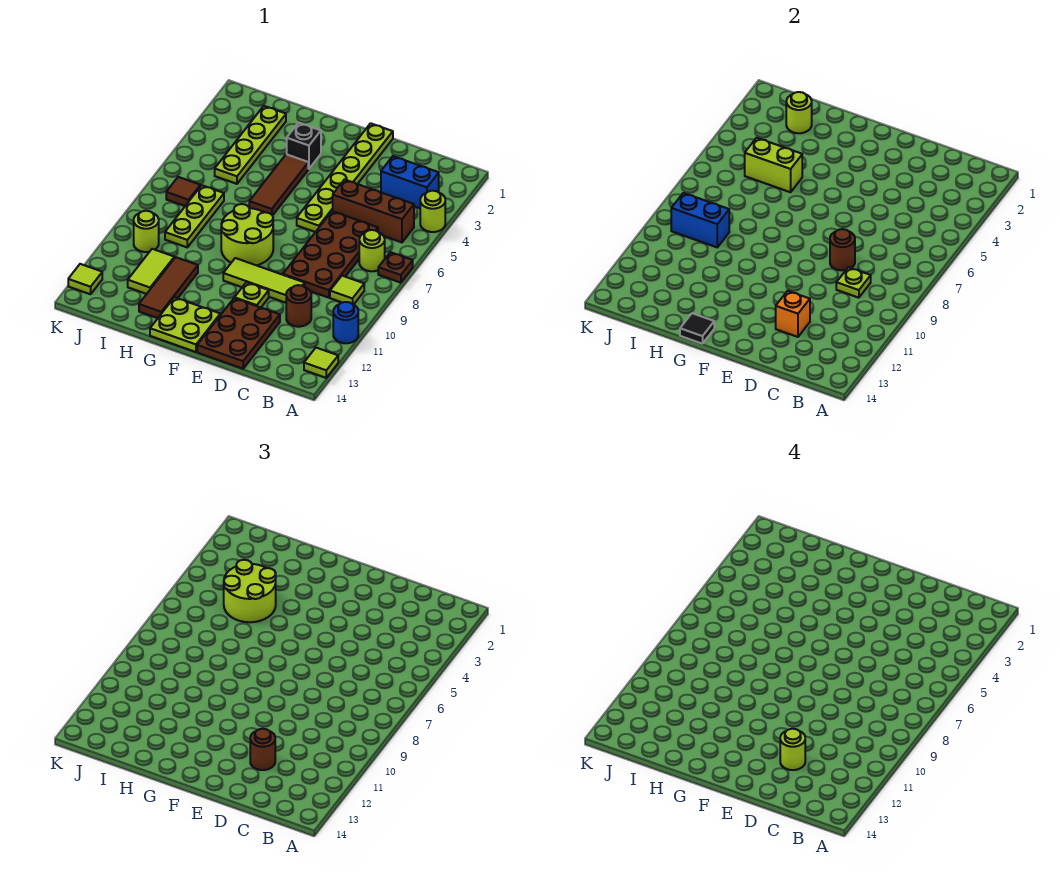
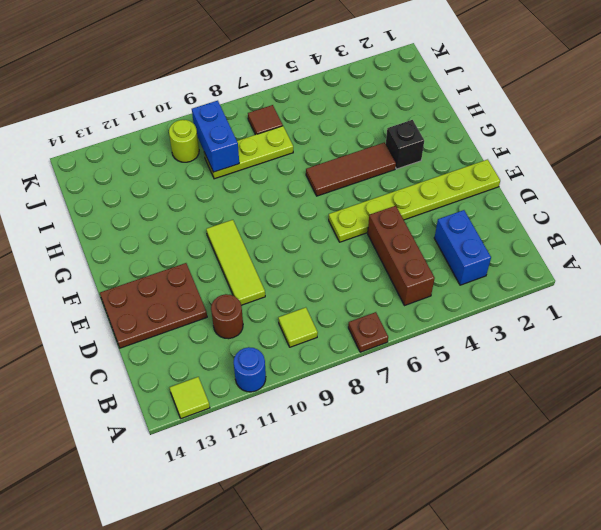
none -> lime round brick A4 level 1
none -> lime round brick B7 level 1
none -> brown plate C6:D9 level 1
none -> lime plate E11 level 1

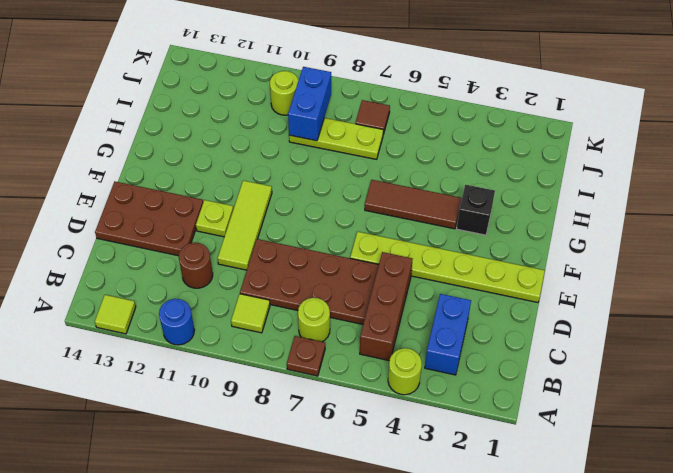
none -> lime round brick F8:G9 level 1
none -> lime plate F13:G14 level 1
none -> brown tile H11:H13 level 1
none -> lime plate I2:I5 level 1

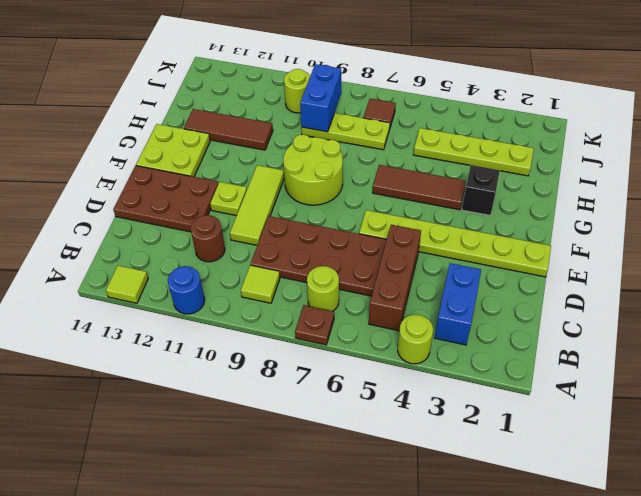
none -> lime tile I11:I12 level 1
none -> lime tile K13 level 1
none -> lime plate C9 level 2
none -> brown round brick D8 level 2

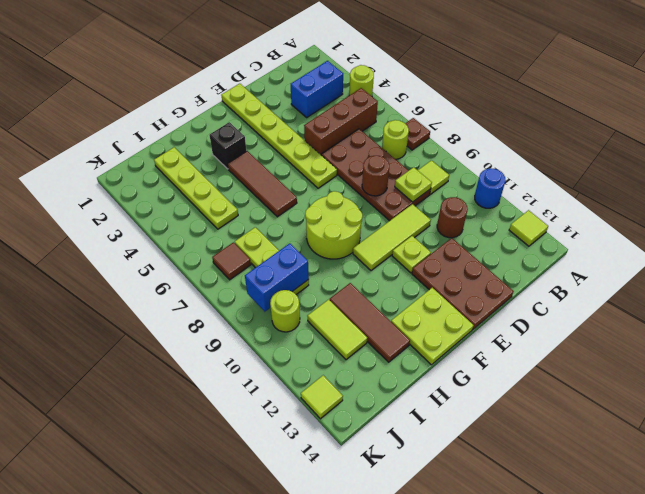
none -> orange brick D12 level 2
none -> black tile G14 level 2
none -> lime brick H5:I5 level 2
none -> lime round brick I2 level 2

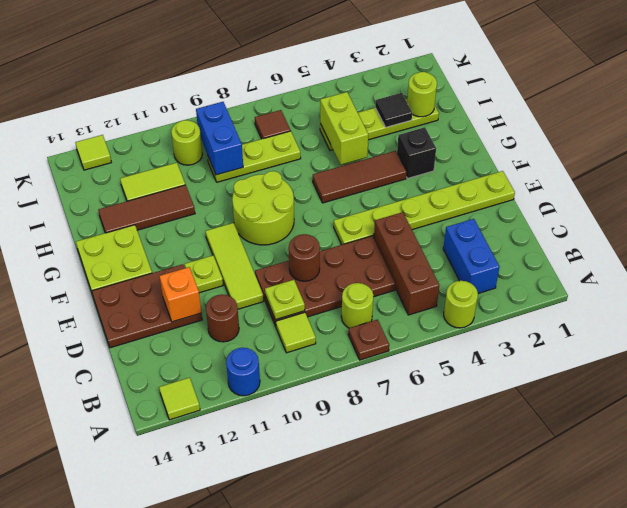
black tile I3 level 2 -> black tile G14 level 2
none -> brown round brick D12 level 3
none -> lime round brick H4:I5 level 3
none -> lime round brick D12 level 4

